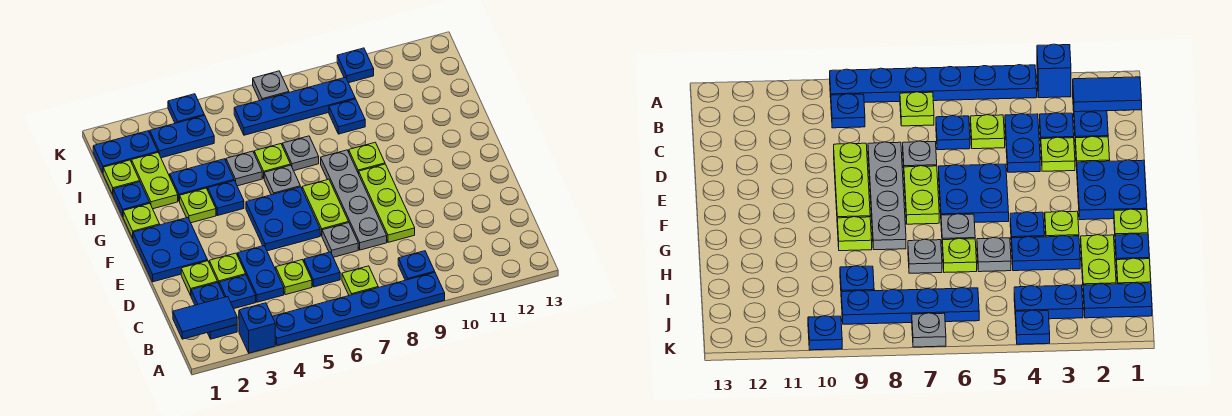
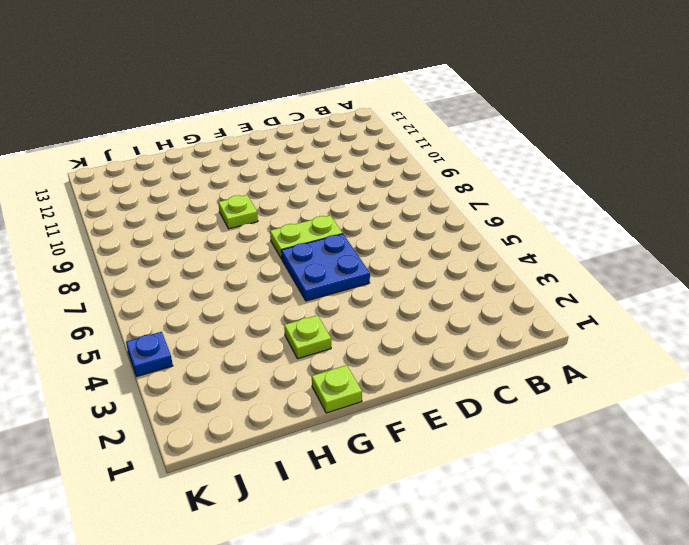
none -> blue brick A3 level 1
none -> blue plate A4:A9 level 1
none -> blue plate B2:C2 level 1
none -> lime plate B7 level 1

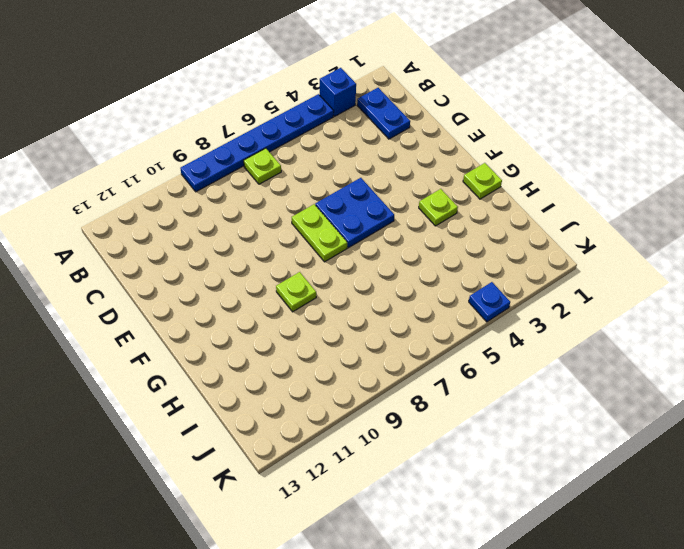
none -> blue plate B9 level 1
none -> blue plate C3 level 1
none -> blue plate C4:D4 level 1
none -> lime plate C5 level 1

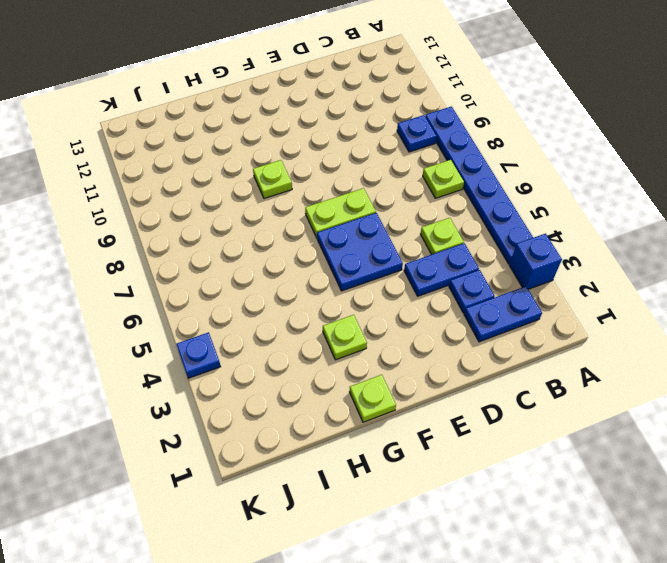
none -> blue plate C6 level 1
none -> lime plate D2 level 1
none -> lime plate D3 level 1
none -> grey plate D7 level 1

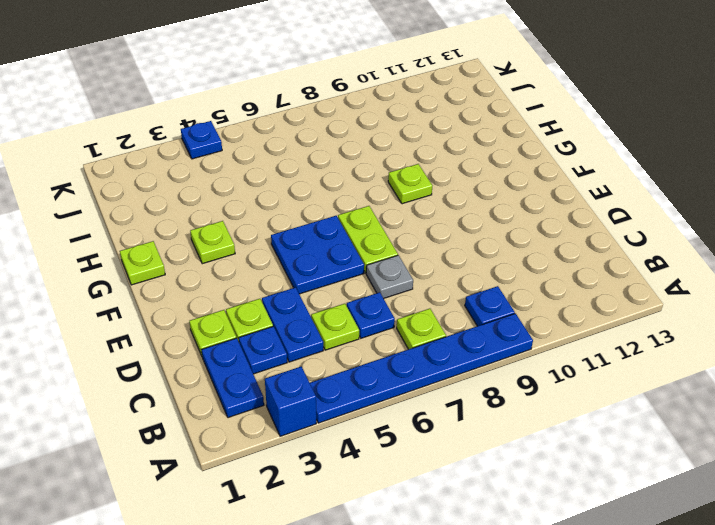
none -> grey plate D8:G8 level 1
none -> lime plate D9:F9 level 1
none -> blue plate E1:F2 level 1
none -> blue plate G4 level 1

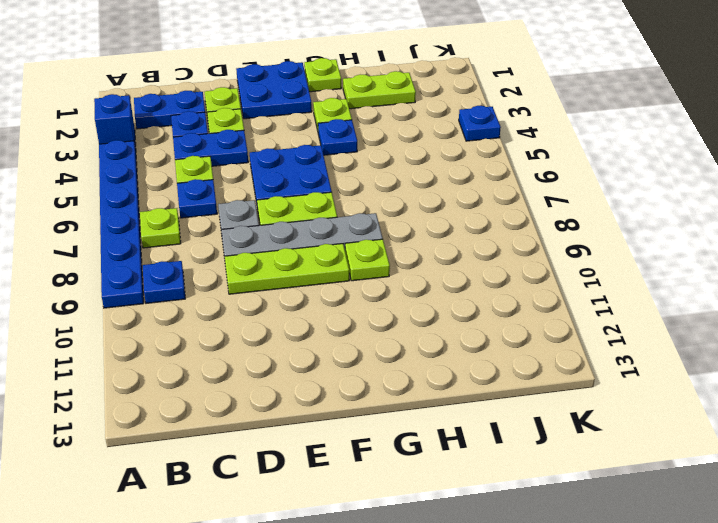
none -> grey plate G6 level 1
none -> blue plate H1 level 1
none -> blue plate H3:H4 level 1
none -> grey plate H5 level 1

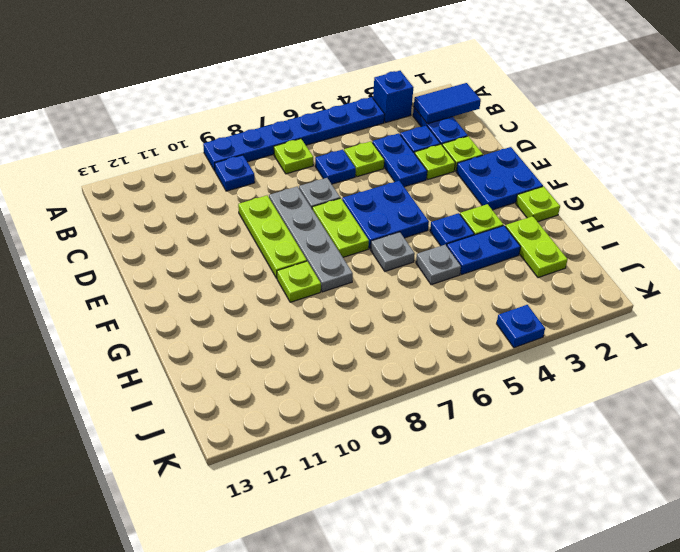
none -> blue plate H1 level 1
none -> lime plate H6 level 1
none -> grey plate H7 level 1
none -> lime plate I1 level 1

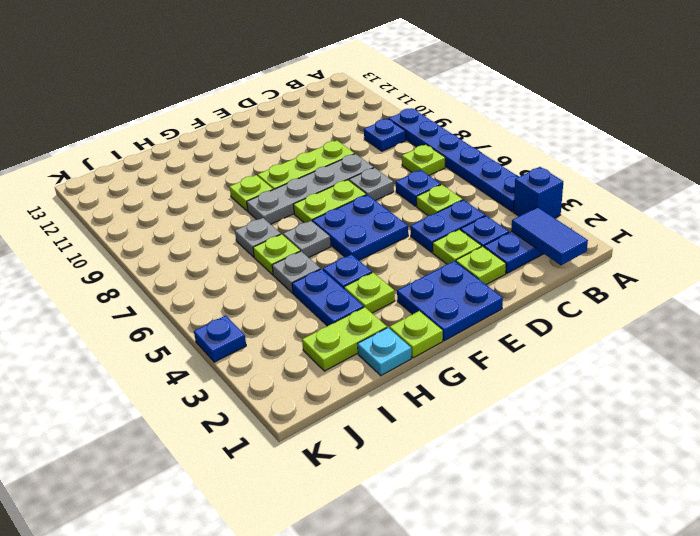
cyan plate H1 level 1 -> blue plate H1 level 1
none -> lime plate I1 level 1
none -> blue plate I9 level 1
none -> blue plate J1:J2 level 1
none -> blue plate J3:J4 level 1

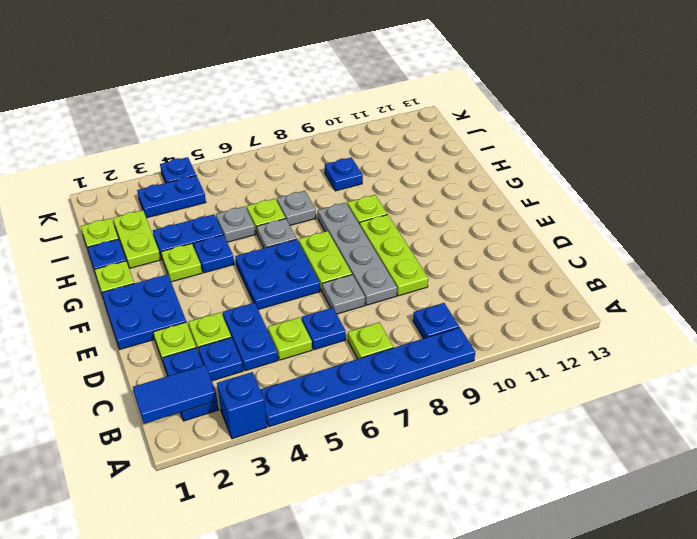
none -> blue plate J1:J2 level 1
none -> blue plate J6:J9 level 1
none -> grey plate K7 level 1
none -> blue plate K10 level 1

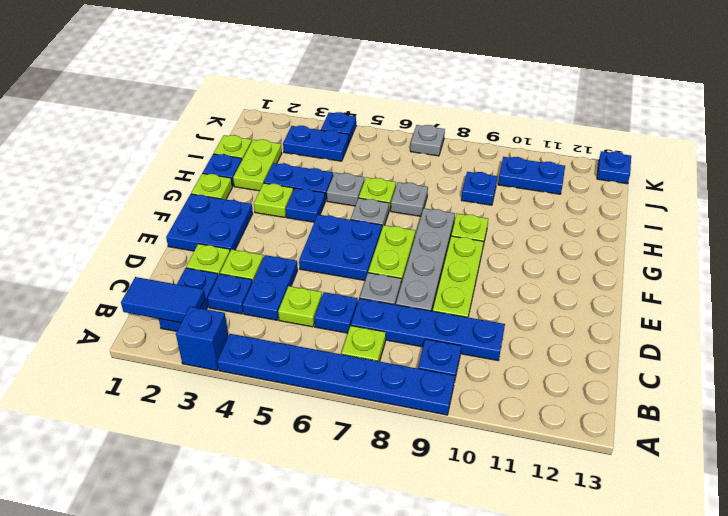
blue plate C7:C10 level 1 -> blue plate J6:J9 level 1
blue plate J10:J11 level 1 -> blue plate J1:J2 level 1
blue plate K13 level 1 -> blue plate K10 level 1

